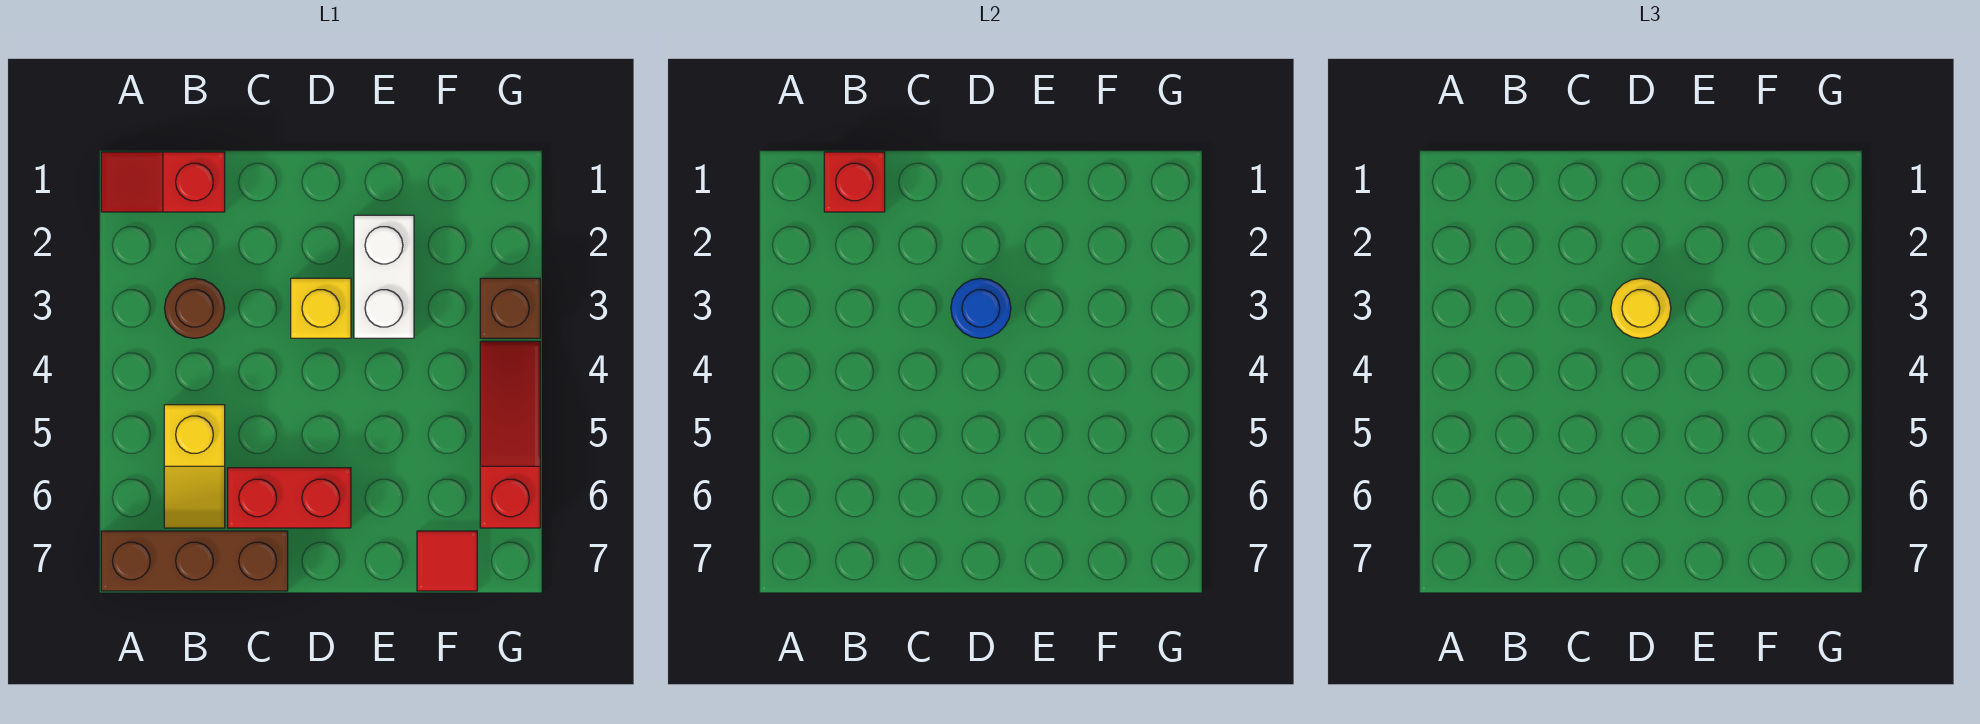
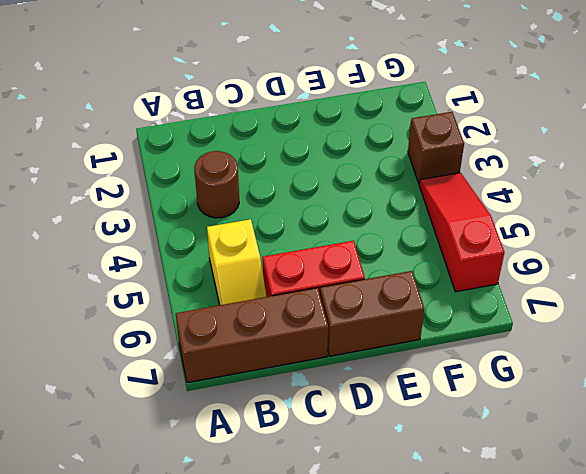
brown brick D7:E7 level 1 -> none
none -> red slope A1:B1 level 1 top B
none -> yellow brick D3 level 1
none -> white brick E2:E3 level 1

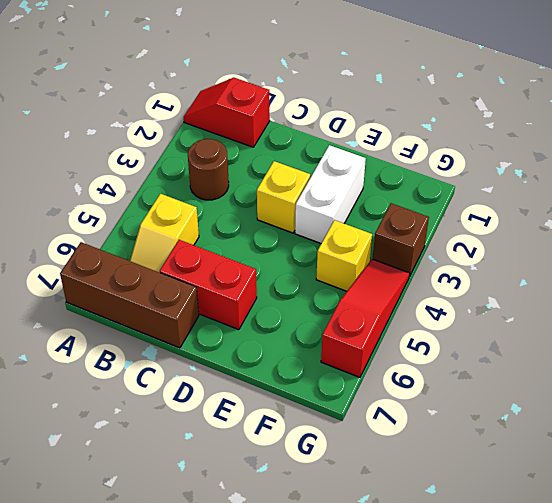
yellow brick F4 level 1 -> none
none -> red tile F7 level 1
none -> red brick B1 level 2
none -> blue round brick D3 level 2

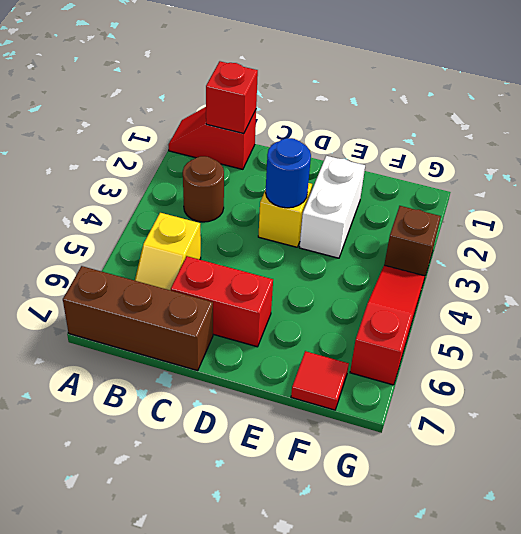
none -> yellow round brick D3 level 3

